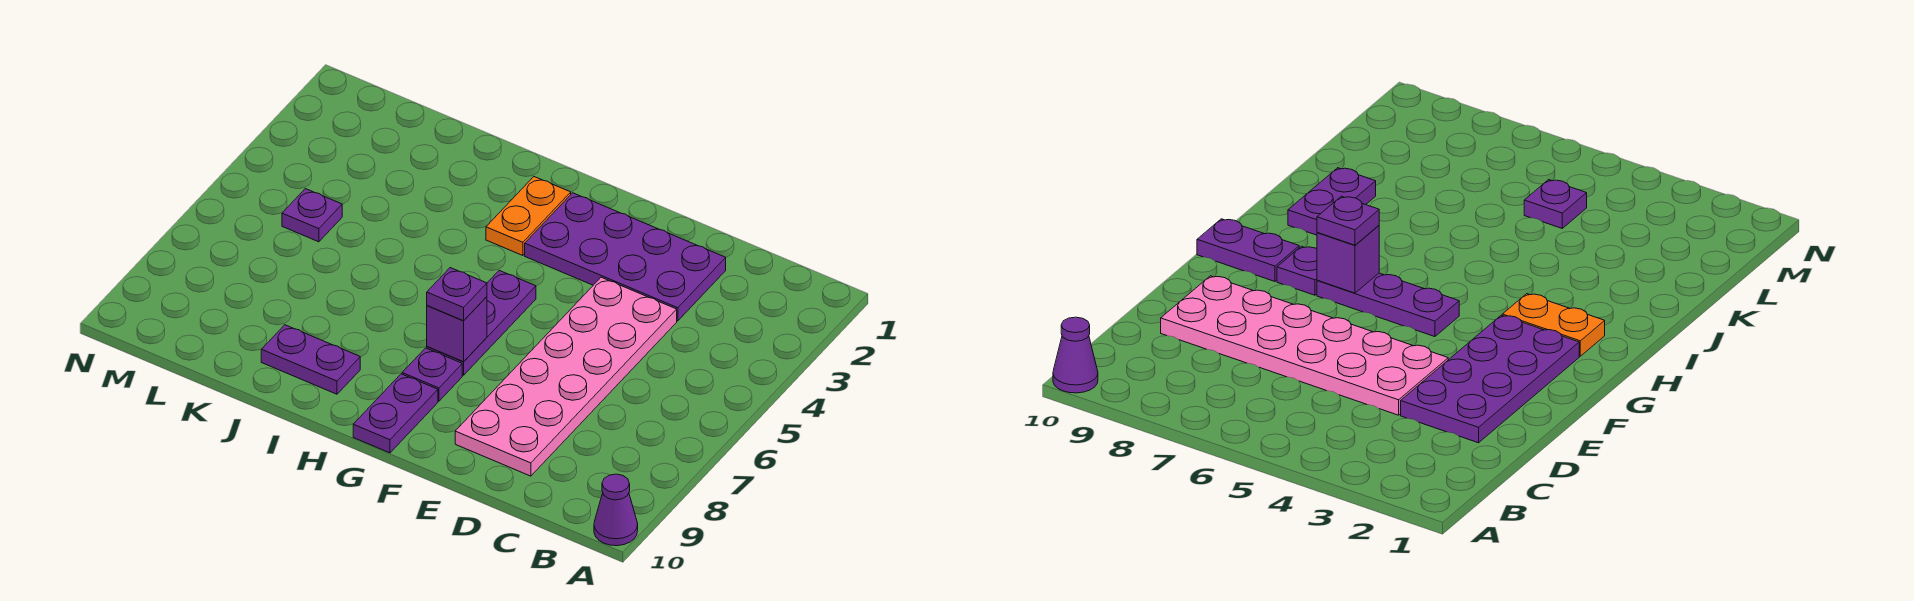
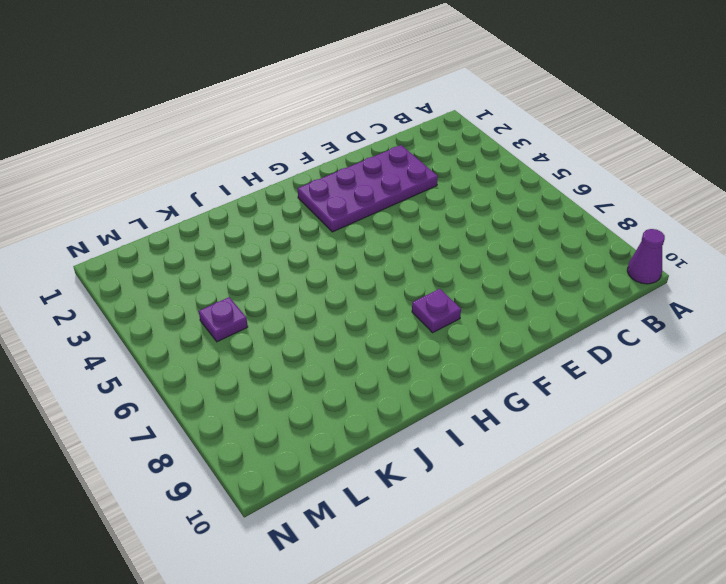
none -> pink plate D4:E9 level 1
none -> purple plate G5:G7 level 1

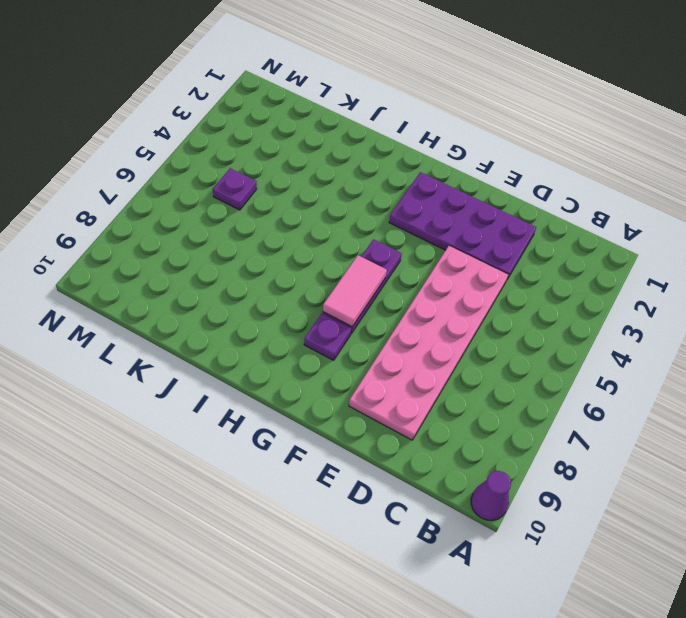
pink tile G6:G7 level 2 -> purple brick G7 level 2
none -> purple plate G9:G10 level 1
none -> orange plate H2:H3 level 1

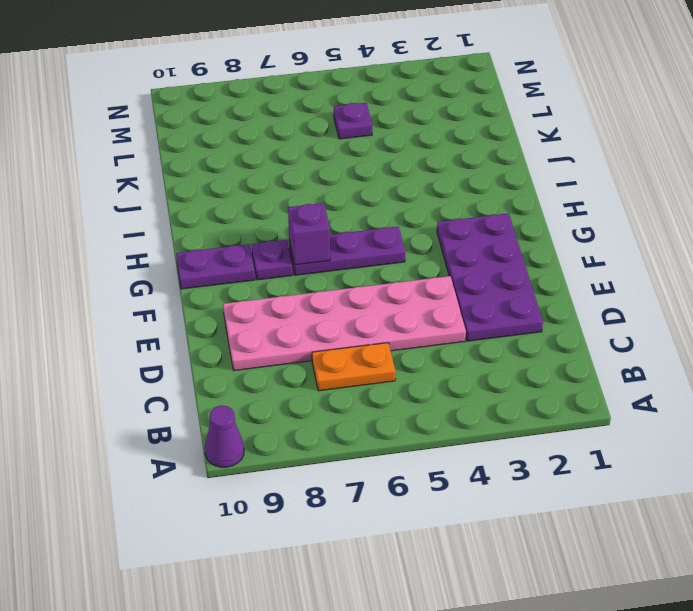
orange plate C6:C7 level 1 -> orange plate H2:H3 level 1
none -> purple plate I9:J9 level 1
none -> purple plate G7 level 3

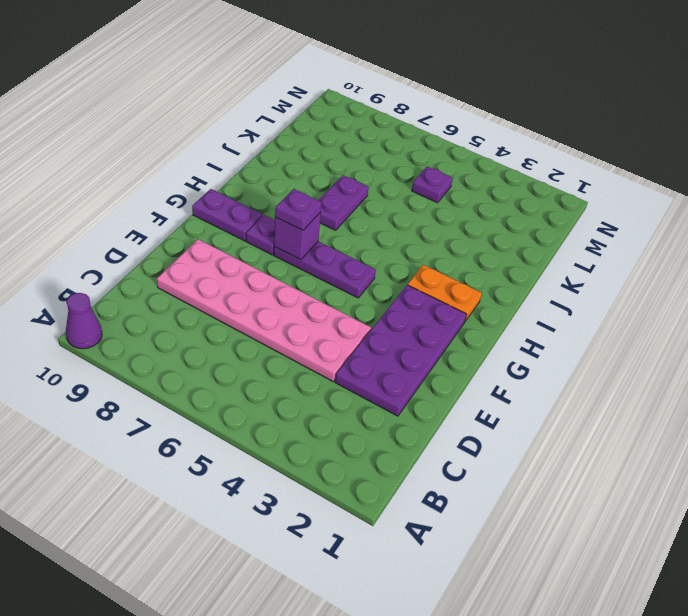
purple plate I7:J7 level 1 -> purple plate I9:J9 level 1

